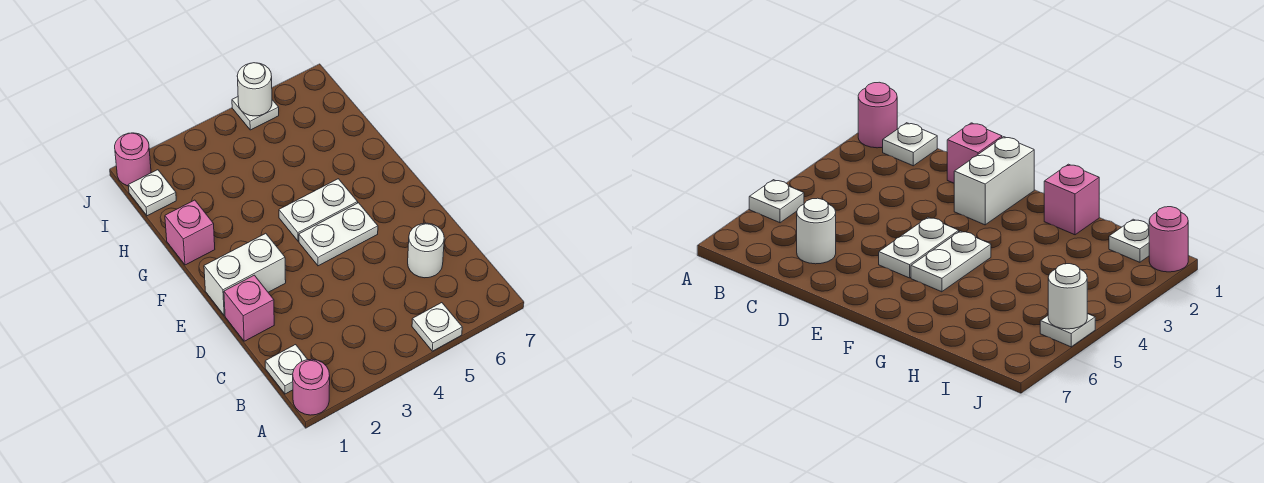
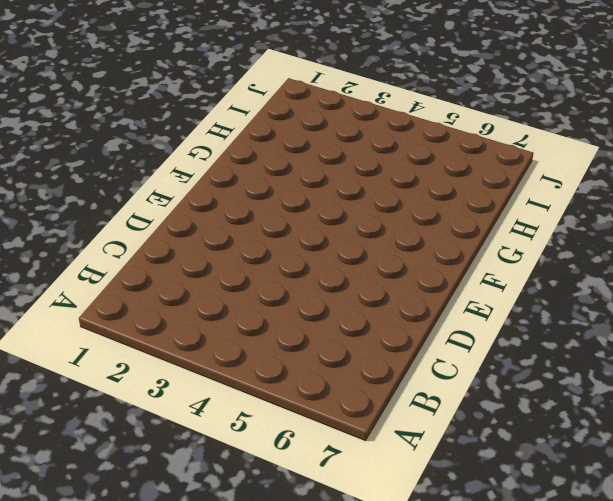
none -> pink round brick A1 level 1
none -> white plate A5 level 1
none -> white plate B1 level 1

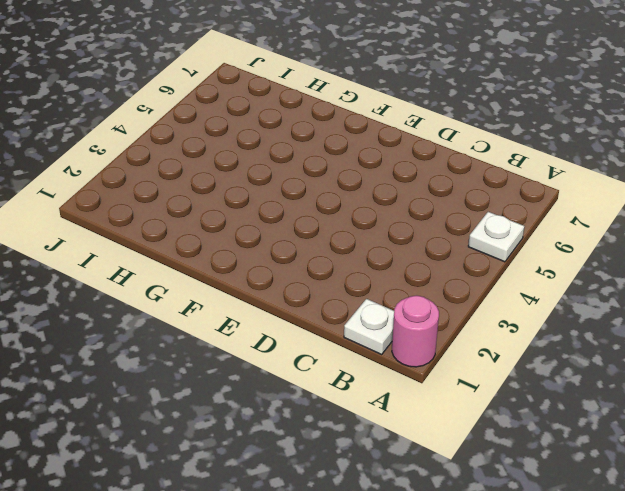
none -> white round brick C6 level 1
none -> pink brick D1 level 1
none -> white brick E1:E2 level 1

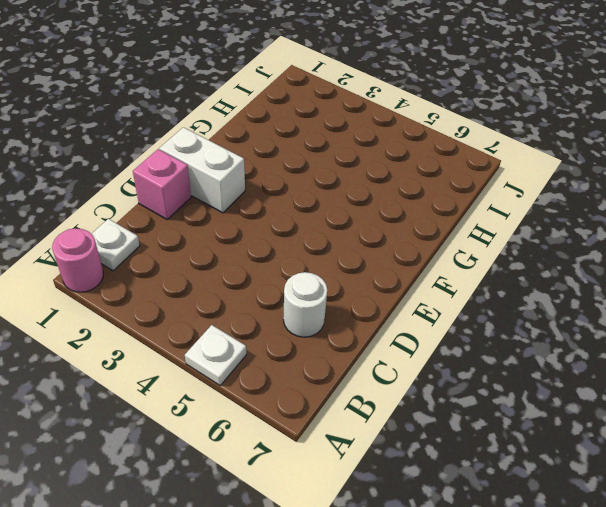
none -> white plate E4:E5 level 1
none -> white plate F4:F5 level 1
none -> pink brick G1 level 1

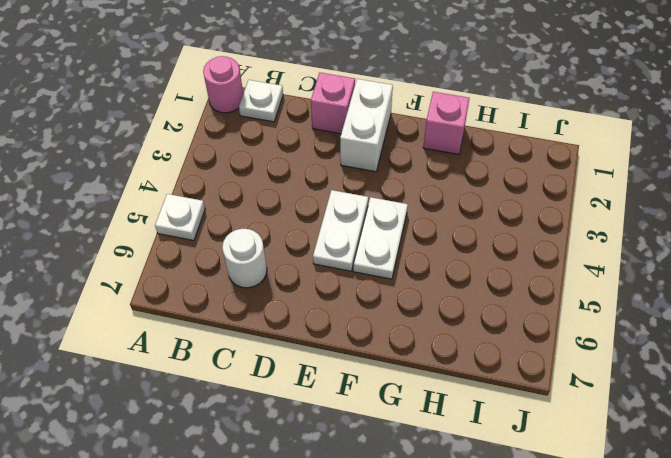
none -> white plate I1 level 1
none -> pink round brick J1 level 1
none -> white plate J5 level 1

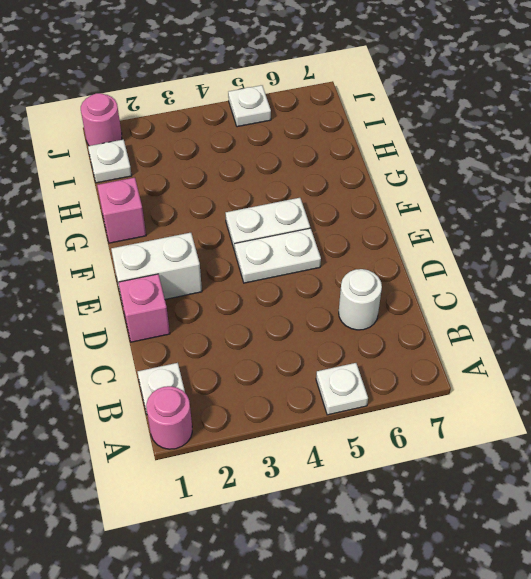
none -> white round brick J5 level 2

